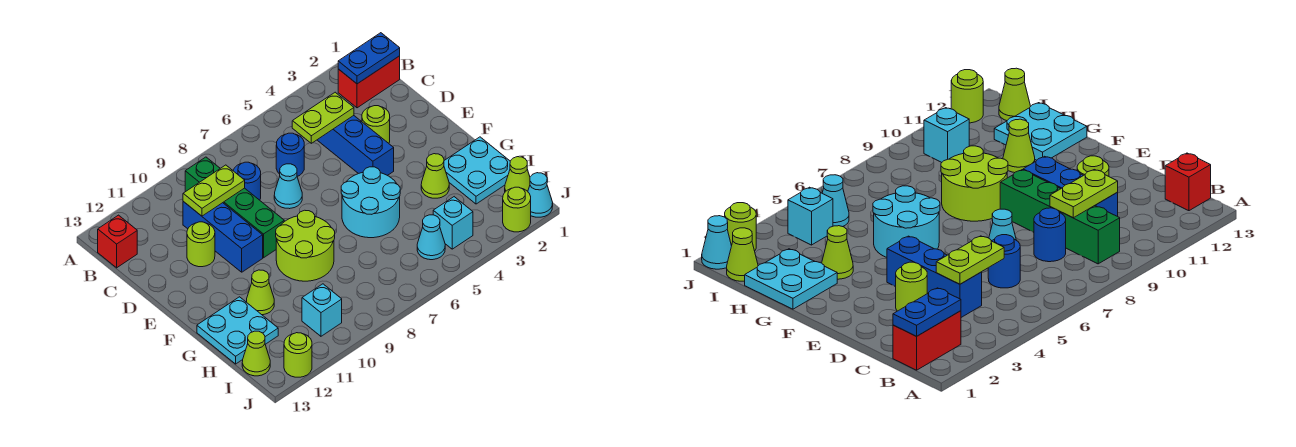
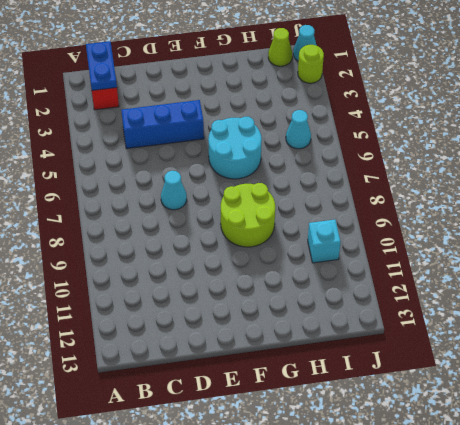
none -> green brick B9:E9 level 1
none -> red brick B13 level 1
none -> blue round brick C6 level 1

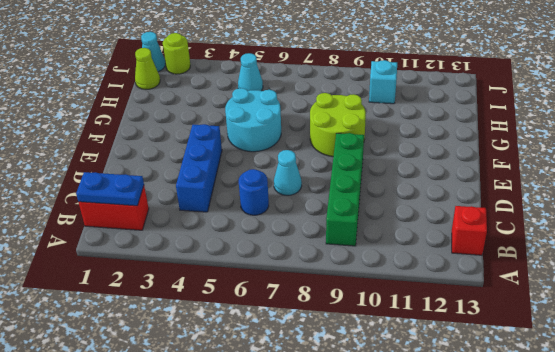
none -> blue round brick C8 level 1
none -> blue brick C10:E10 level 1
none -> lime round brick D3 level 1

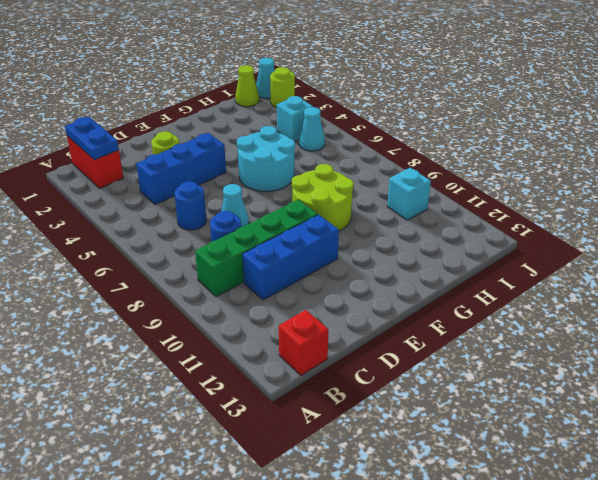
none -> lime round brick D11 level 1
none -> cyan plate G1:H2 level 1
none -> lime cone G3 level 1

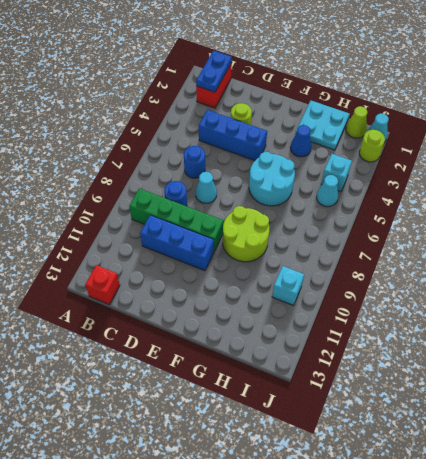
blue cone G3 level 1 -> lime cone G3 level 1
none -> lime round brick D11 level 1
none -> lime cone G11 level 1
none -> cyan plate G12:H13 level 1

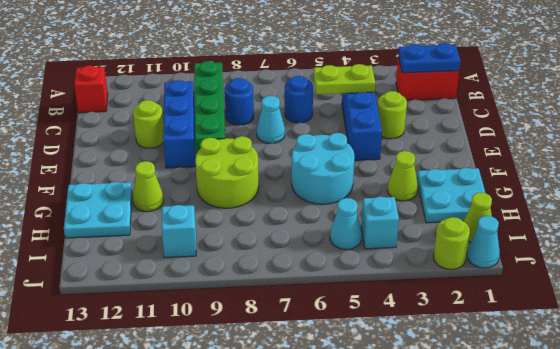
none -> lime cone I13 level 1
none -> lime round brick J12 level 1
none -> lime plate C9:C10 level 2

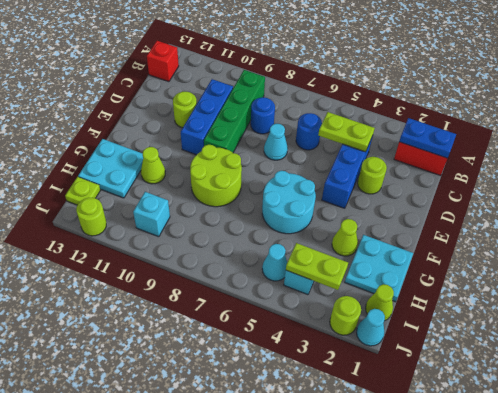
lime plate I3:I4 level 2 -> lime plate C9:C10 level 2
lime plate I13 level 1 -> lime cone I13 level 1

